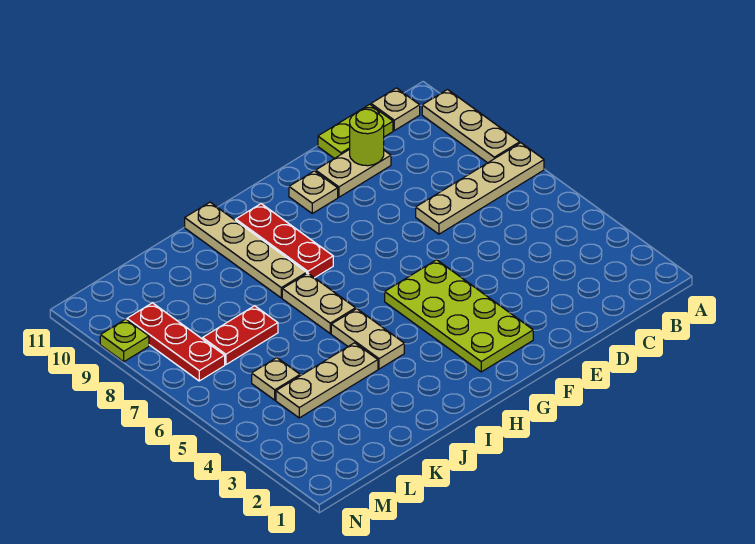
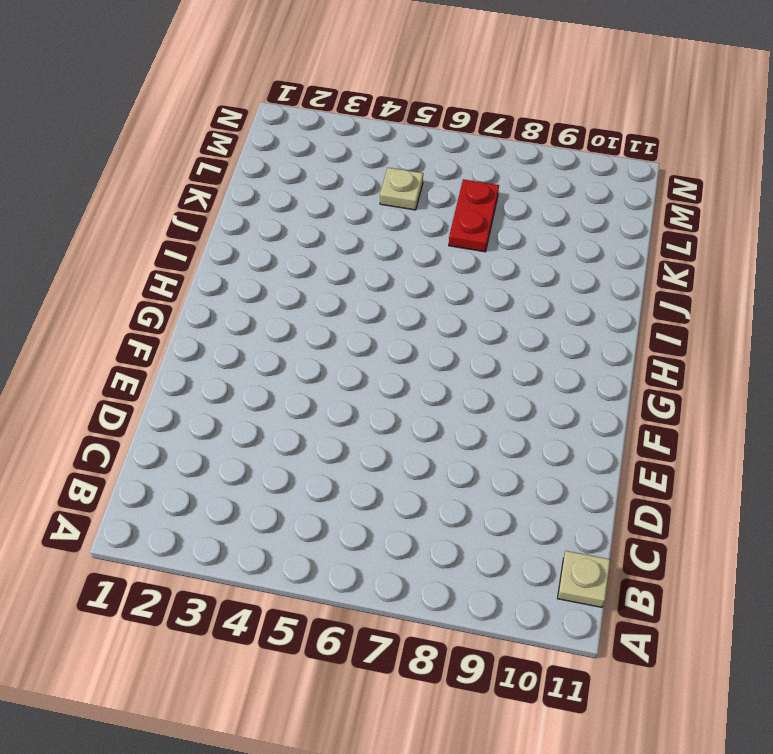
none -> tan plate A7:D7 level 1
none -> tan plate A8:A10 level 1
none -> lime plate C11:D11 level 1

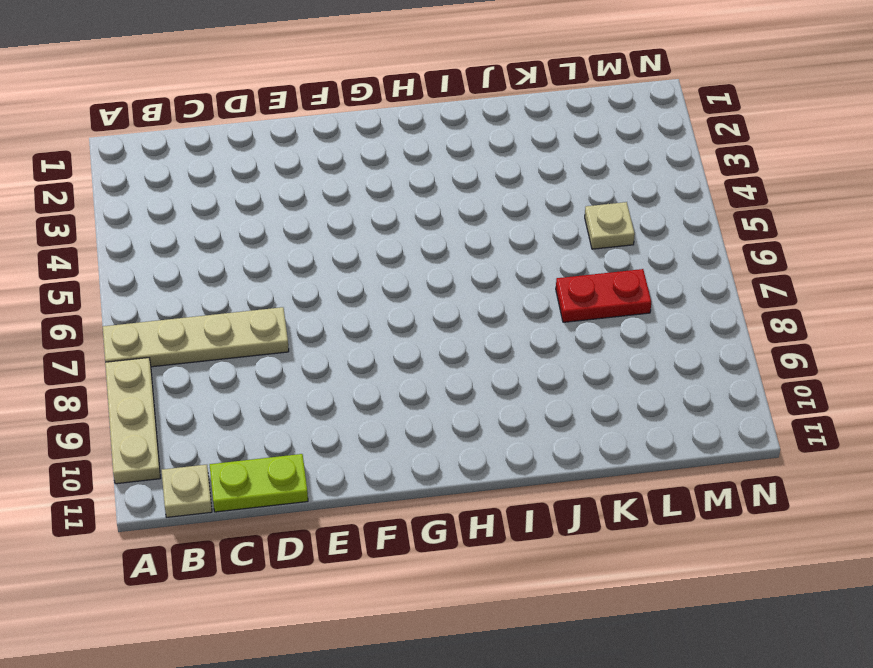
none -> tan plate D10:E10 level 1
none -> lime plate F2:G5 level 1
none -> tan plate F10 level 1

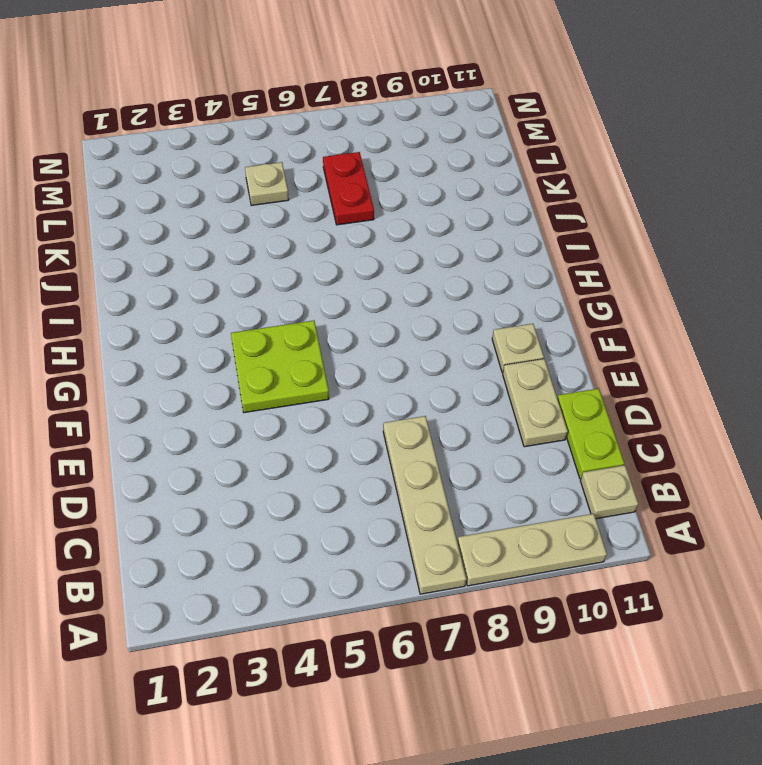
lime plate F4:G5 level 1 -> lime plate F2:G5 level 1
none -> red plate H8:H10 level 1
none -> tan plate I4:I5 level 1
none -> tan plate I6:I7 level 1

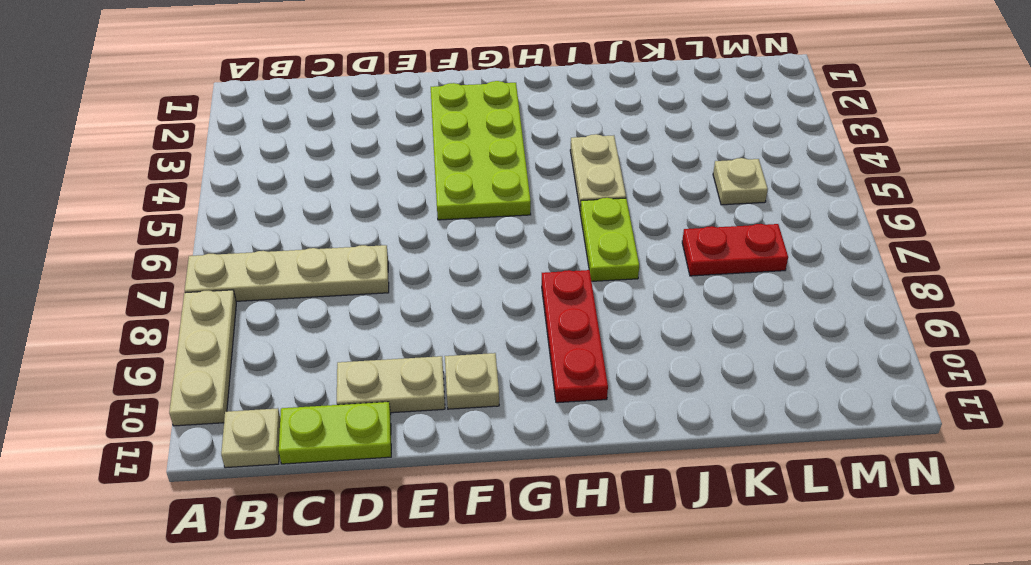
lime plate I6:I7 level 1 -> tan plate I6:I7 level 1
none -> tan plate I8:I11 level 1
none -> tan plate J4:L4 level 1
none -> red plate M7:M9 level 1

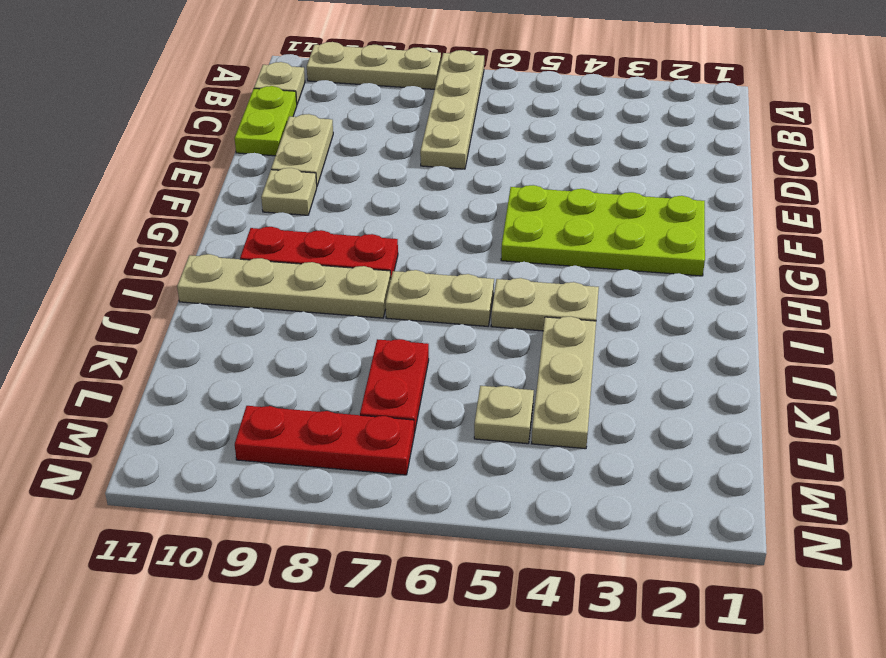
none -> lime plate N9 level 1
none -> lime round brick D10 level 2

